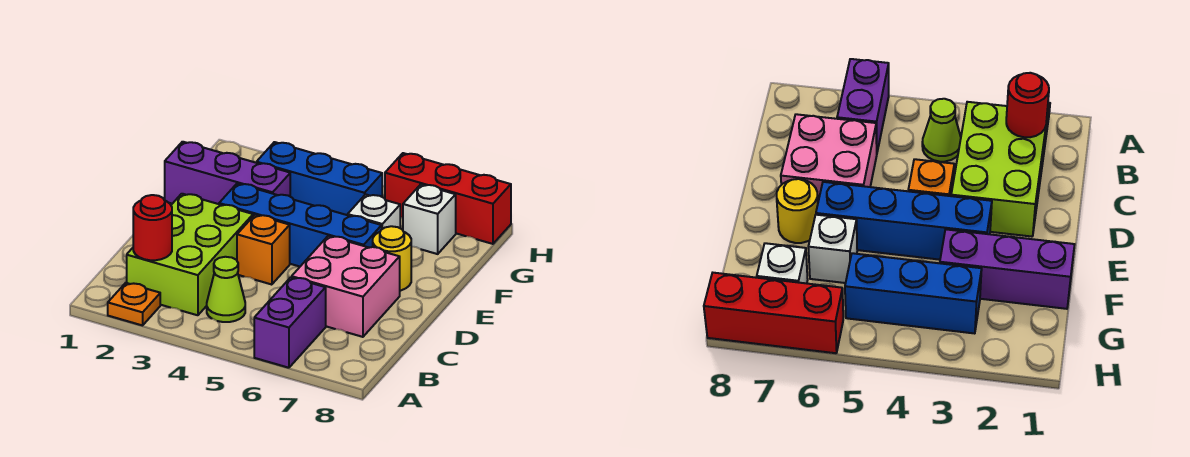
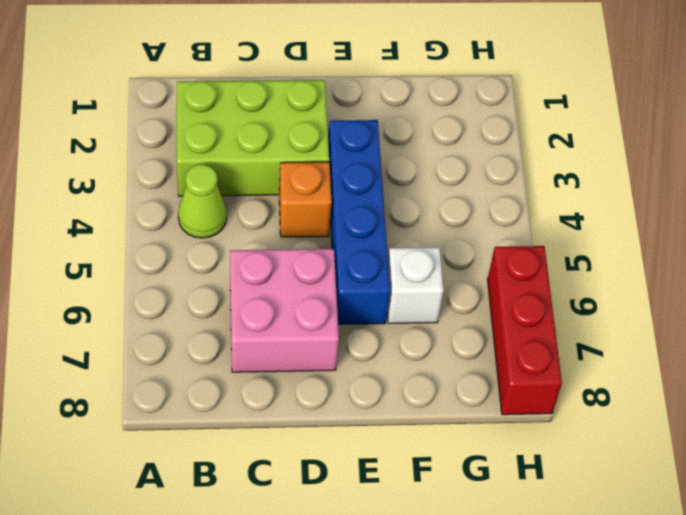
none -> orange plate A2 level 1
none -> purple brick A6:B6 level 1
none -> yellow round brick E7 level 1

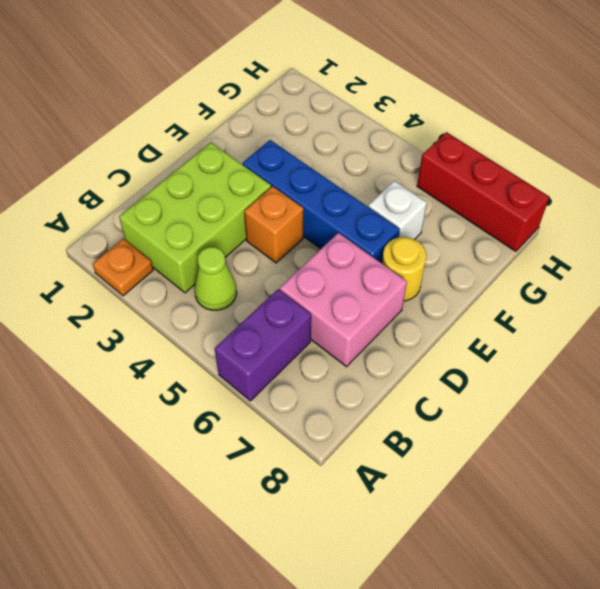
none -> purple brick F1:F3 level 1
none -> blue brick G3:G5 level 1
none -> white brick G7 level 1

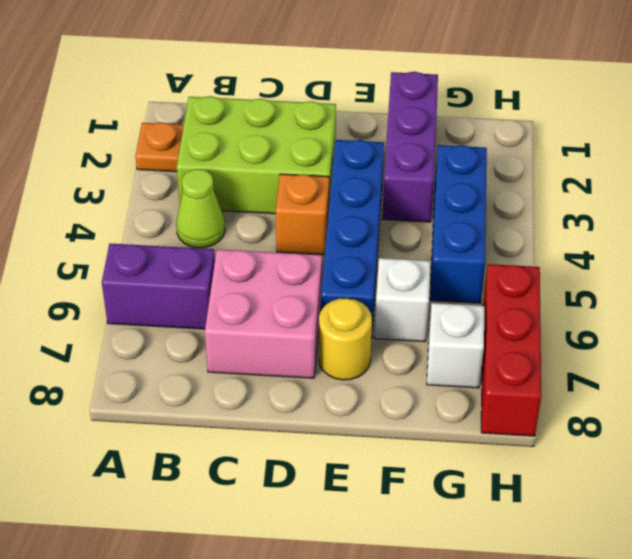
none -> red round brick B2 level 2

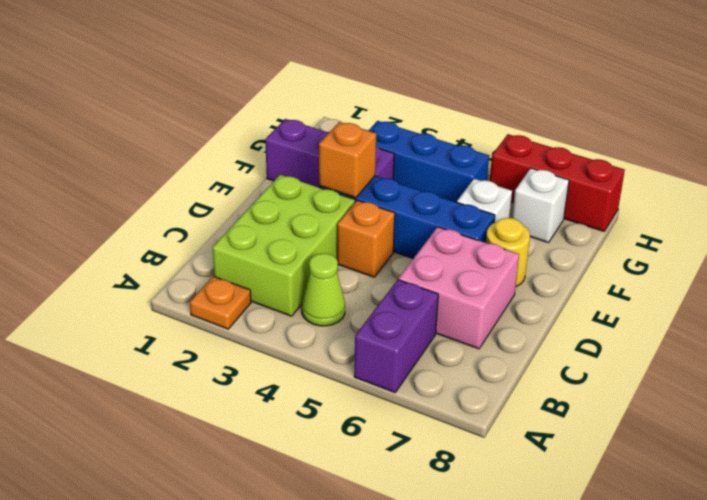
orange brick E3 level 2 -> none
none -> red round brick B2 level 2

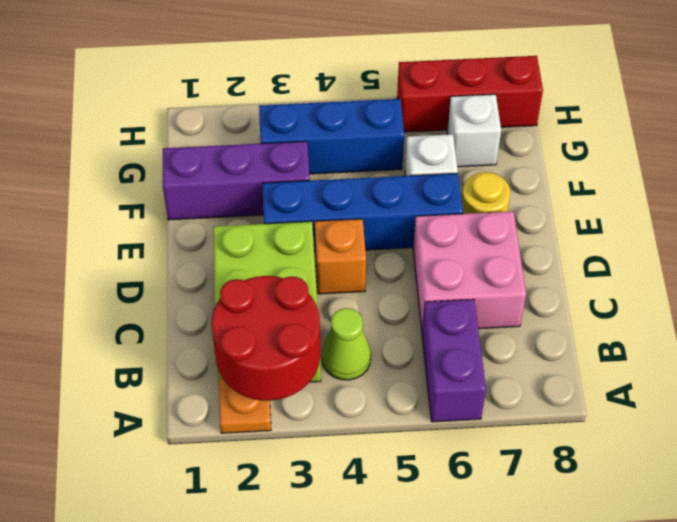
red round brick A2:B3 level 2 -> red round brick B2 level 2

